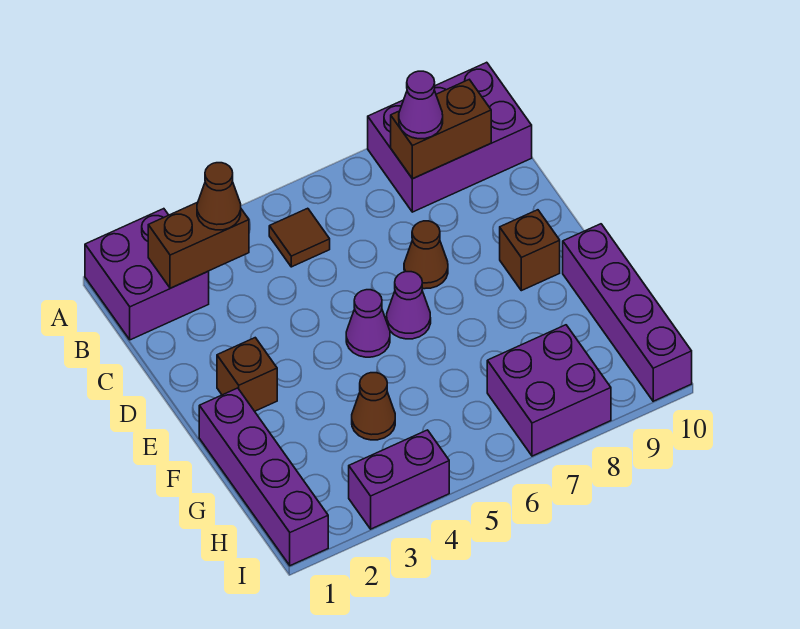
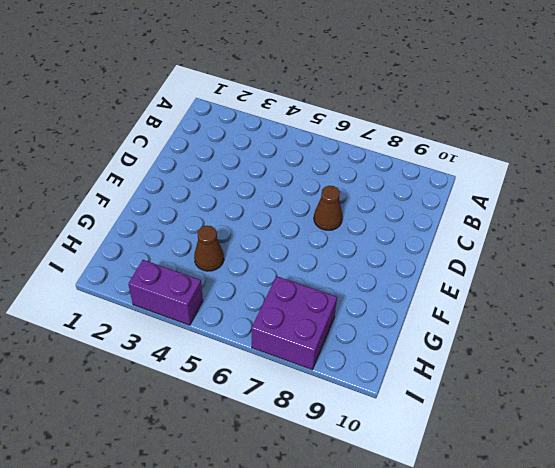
none -> purple brick A1:B2 level 1
none -> purple brick A8:B10 level 1
none -> brown tile B5 level 1

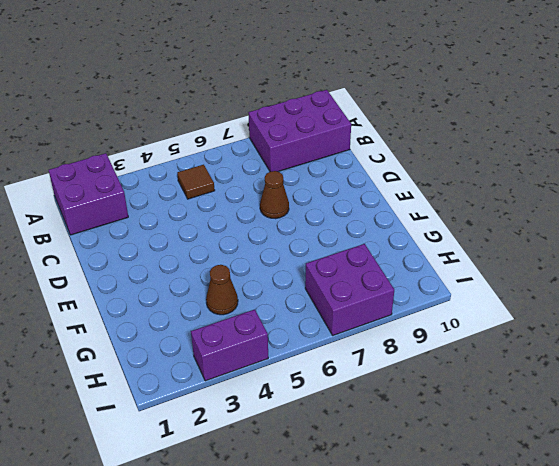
none -> brown brick E2 level 1
none -> purple cone E5 level 1
none -> purple cone E6 level 1

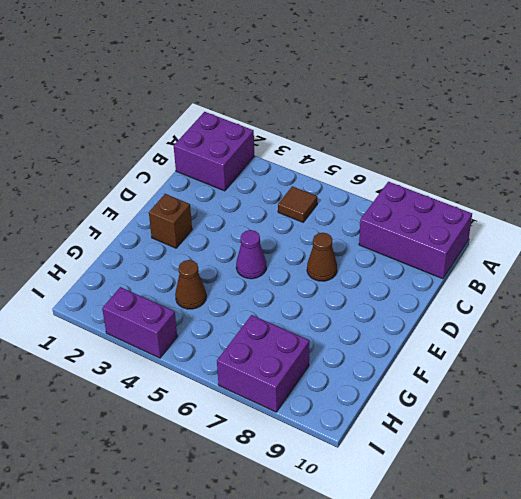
none -> purple cone E6 level 1
none -> brown brick E9 level 1
none -> purple brick F1:I1 level 1

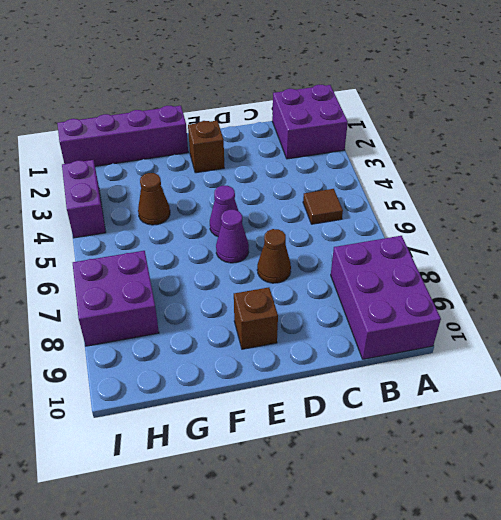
none -> purple brick F10:I10 level 1
none -> brown brick B2:B3 level 2
none -> brown brick B8:B9 level 2

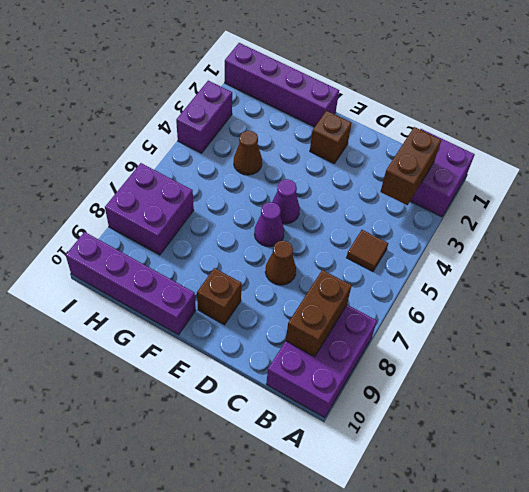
none -> brown cone B3 level 3
none -> purple cone B8 level 3

